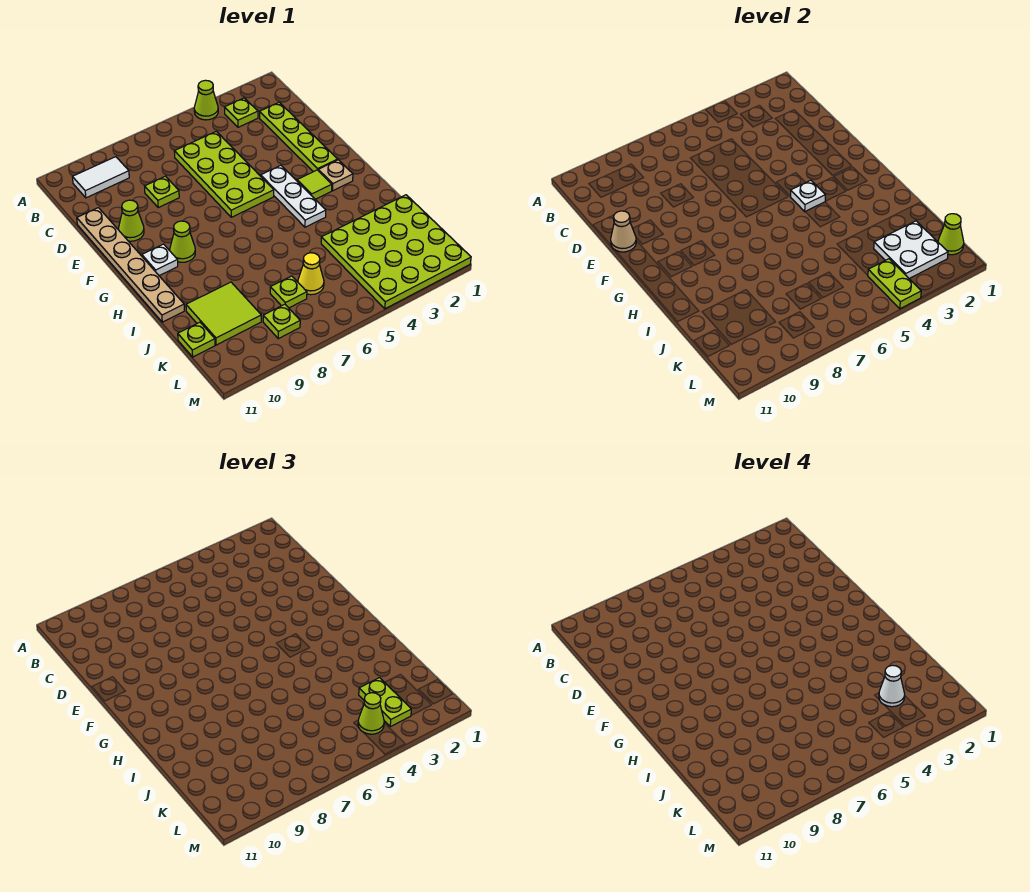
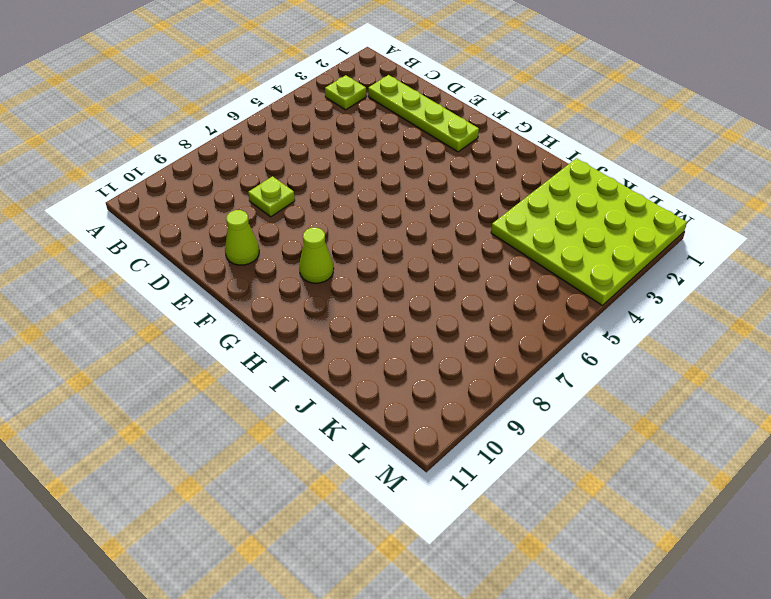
none -> lime cone A4 level 1
none -> white tile B9:B10 level 1
none -> lime plate C5:F6 level 1

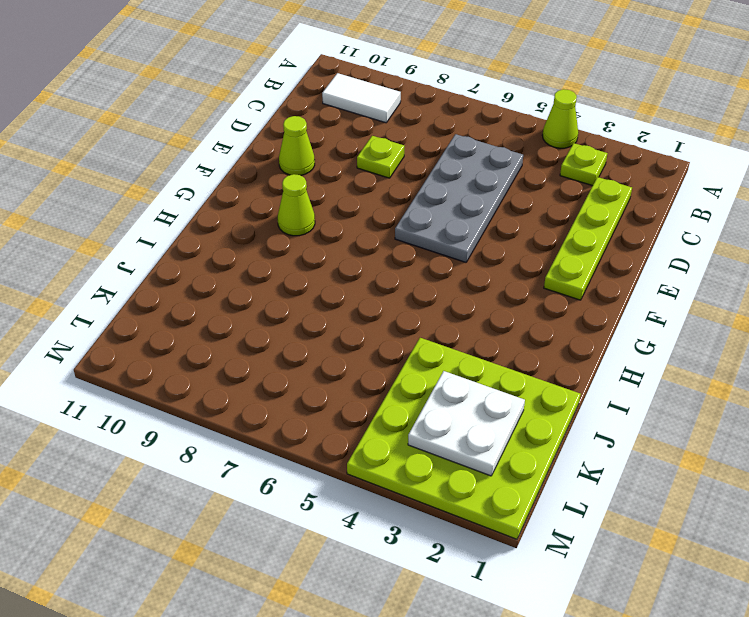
grey plate C5:F6 level 1 -> lime plate C5:F6 level 1
none -> tan plate D11:I11 level 1
none -> white plate F4:H4 level 1
none -> tan plate G2 level 1

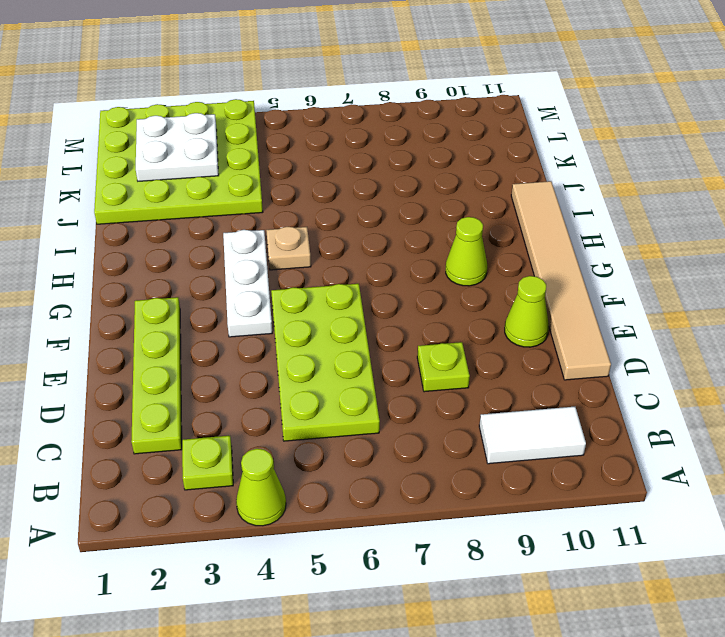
tan tile D11:I11 level 1 -> tan plate D11:I11 level 1
tan plate H5 level 1 -> tan plate G2 level 1
none -> lime tile G3 level 1
none -> white plate G10 level 1
none -> lime tile J9:K10 level 1

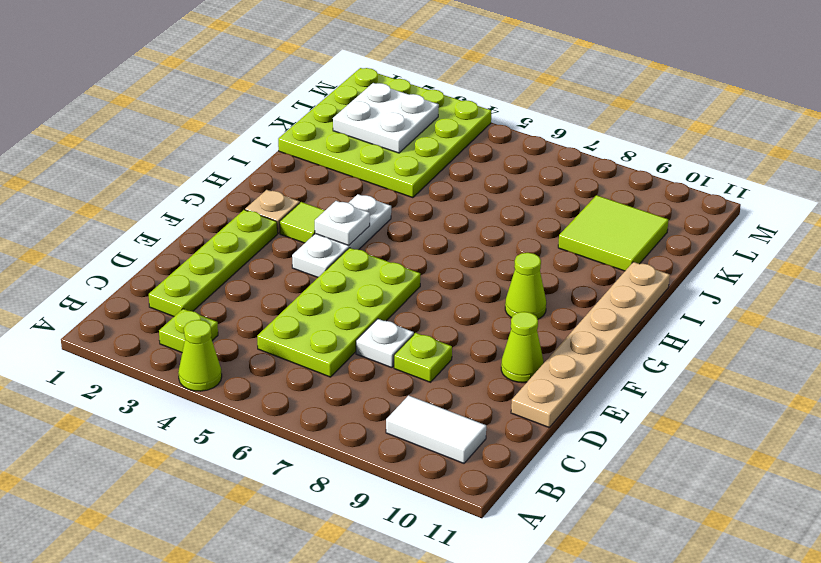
white plate D7 level 1 -> white plate G10 level 1
none -> yellow cone K6 level 1
none -> lime plate K7 level 1
none -> lime plate K11 level 1

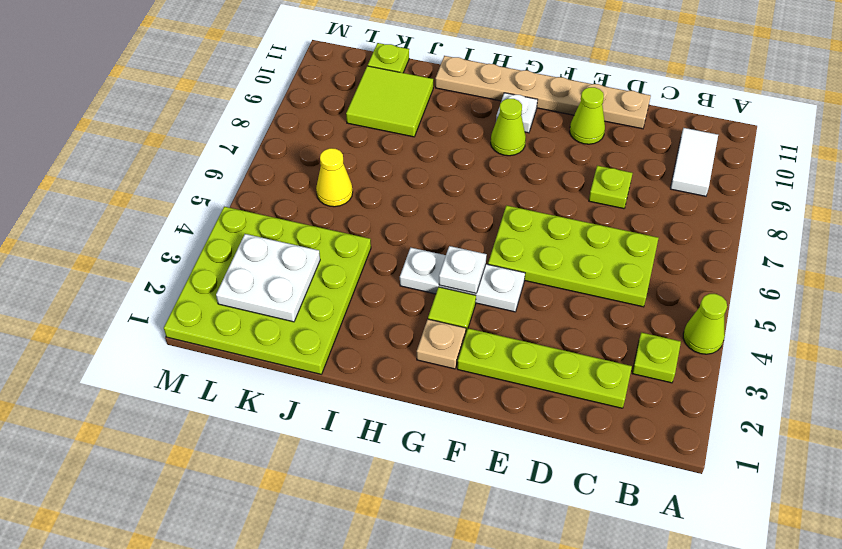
none -> lime plate K7 level 1
none -> lime plate L8 level 1
none -> tan cone E11 level 2

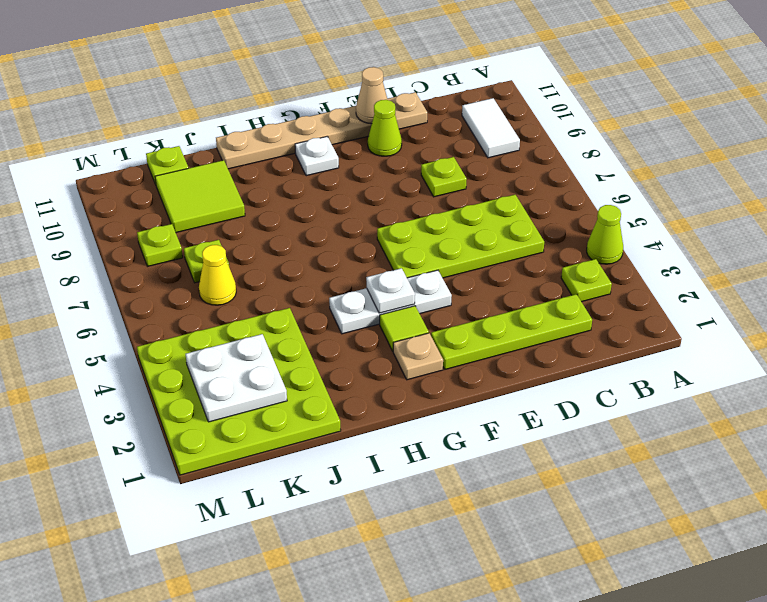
none -> lime cone G9 level 1
none -> lime cone L1 level 2
none -> lime plate L4:M4 level 2

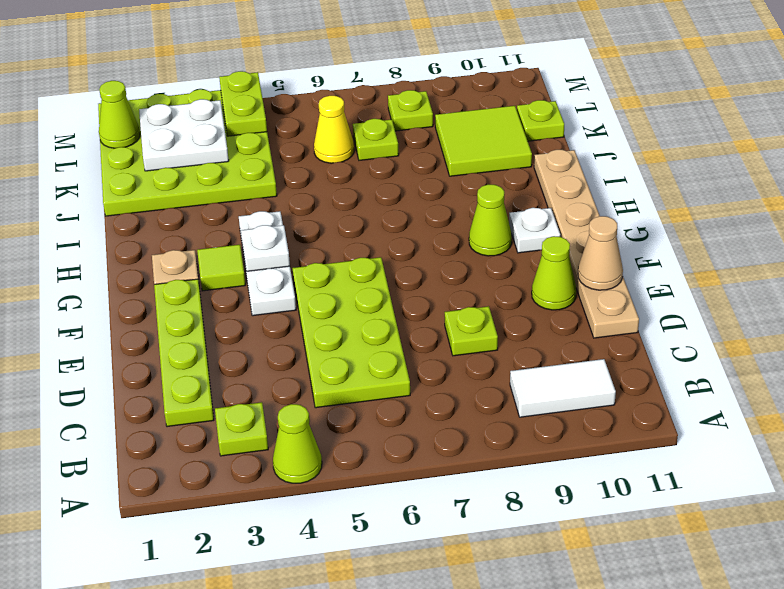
none -> lime plate K3:L3 level 3
none -> lime cone L4 level 3
none -> white cone K3 level 4

